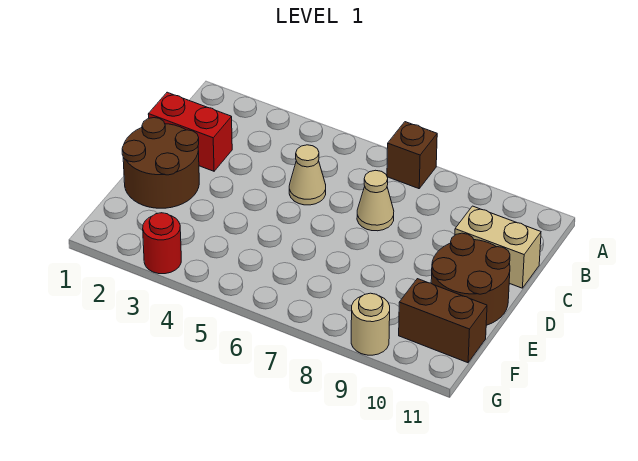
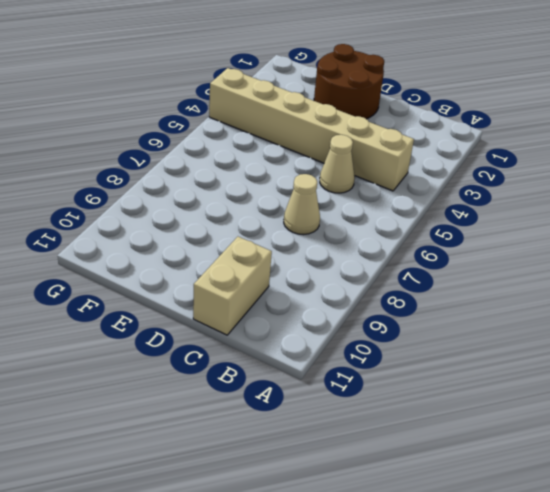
tan brick B4:G4 level 1 -> none
none -> brown brick A7 level 1
none -> red brick C1:C2 level 1

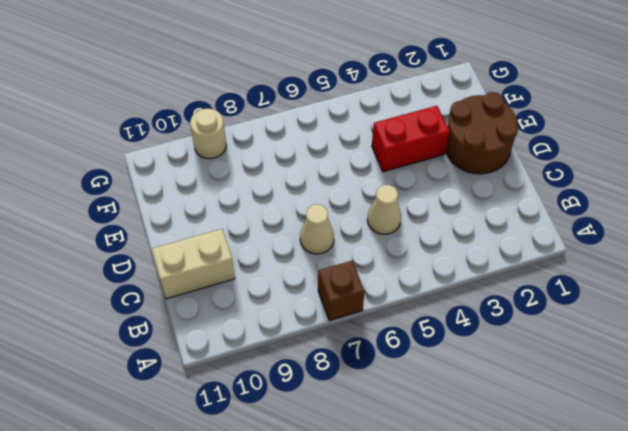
red brick E3:E4 level 1 -> red brick C1:C2 level 1
none -> brown round brick D10:E11 level 1
none -> brown brick F10:F11 level 1

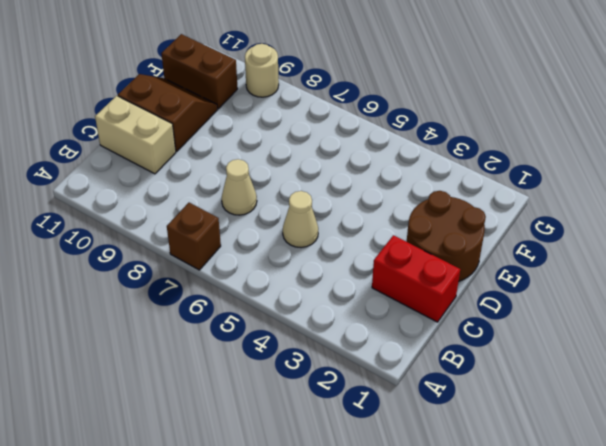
brown slope D10:E11 level 1 top D -> brown round brick D10:E11 level 1
none -> red round brick G3 level 1

